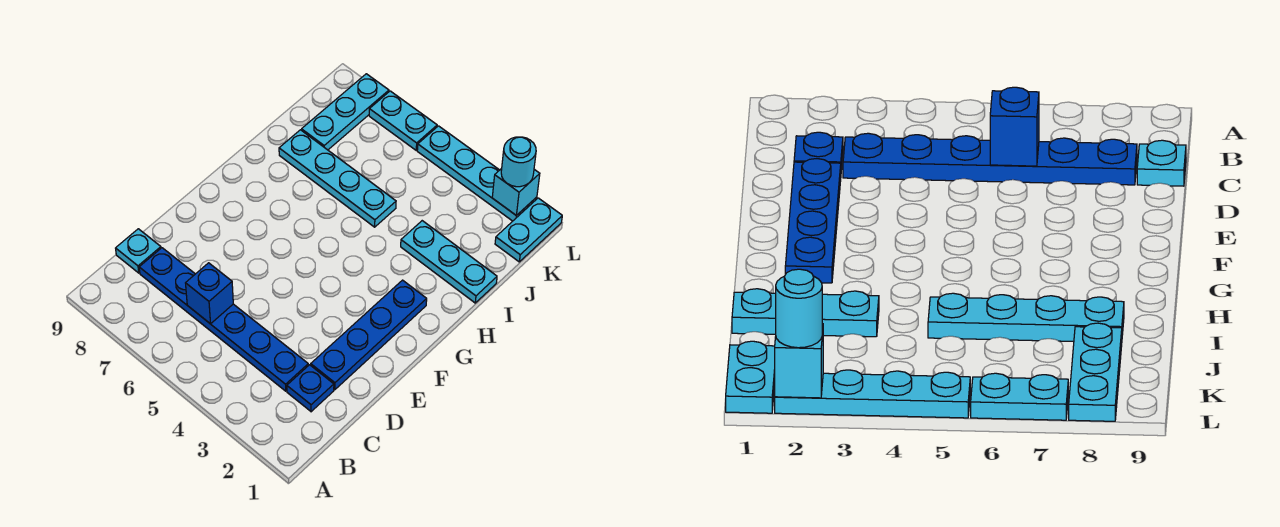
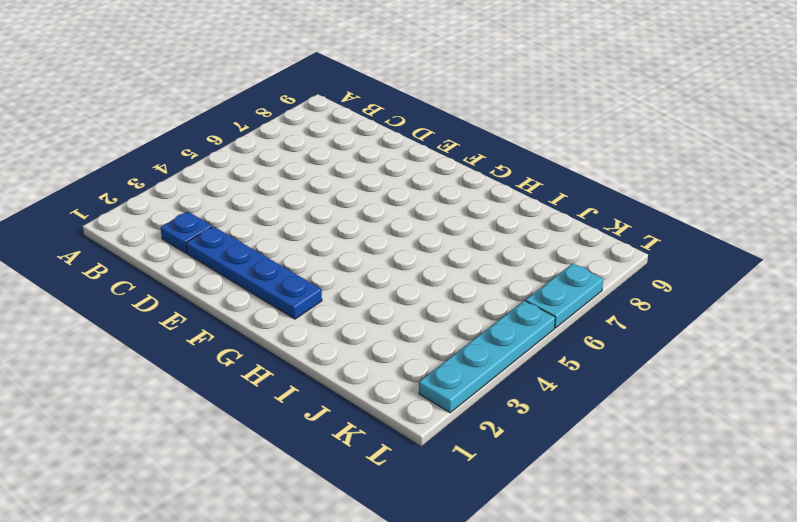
none -> blue plate C3:C8 level 1
none -> cyan plate C9 level 1
none -> cyan plate I1:I3 level 1

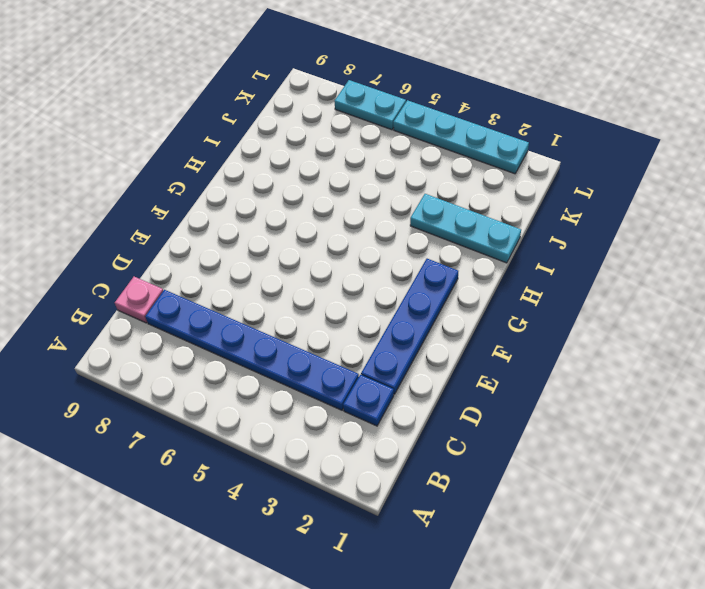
pink plate C9 level 1 -> cyan plate C9 level 1
none -> cyan plate I5:I8 level 1
none -> cyan plate J8:L8 level 1
none -> cyan plate K1:L1 level 1

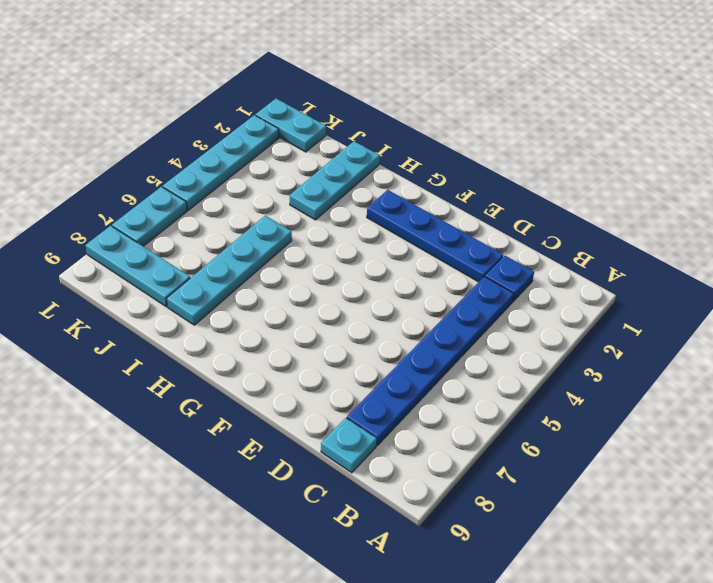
none -> blue brick C6 level 2
none -> cyan brick L2 level 2
none -> cyan round brick L2 level 3

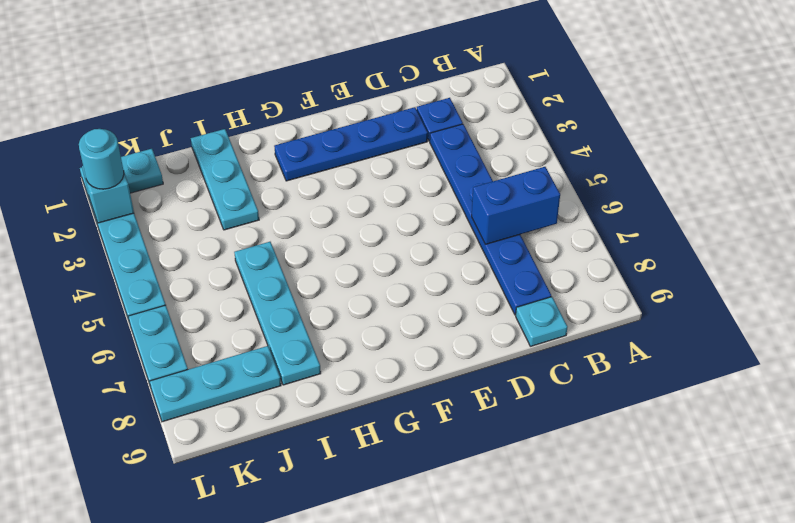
blue brick B6:C6 level 2 -> blue brick C6 level 2

